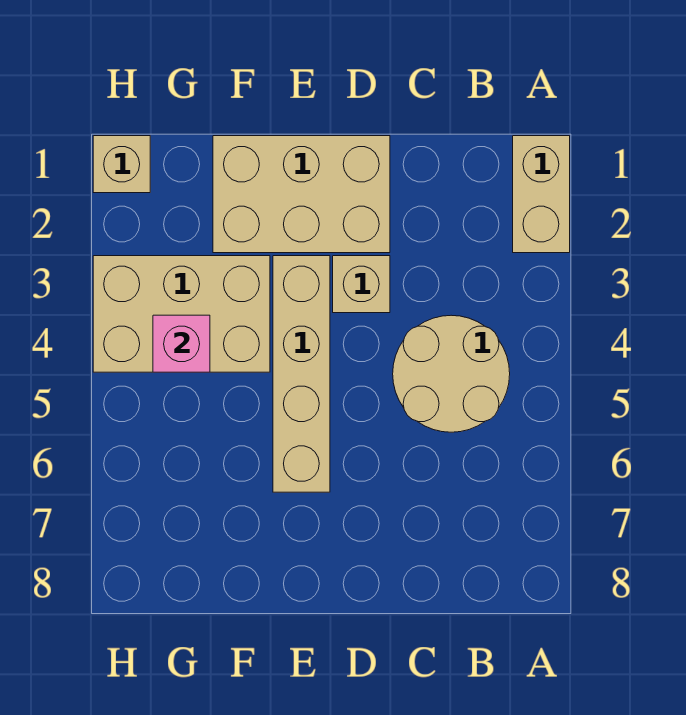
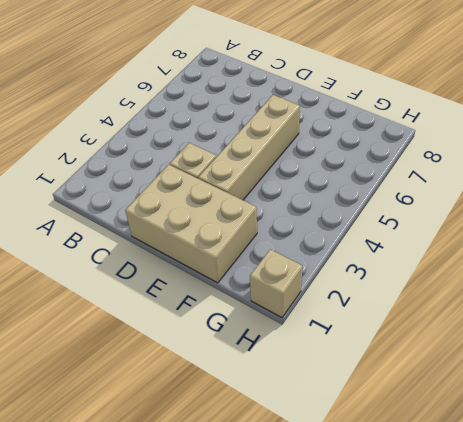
none -> tan brick A1:A2 level 1
none -> tan round brick B4:C5 level 1

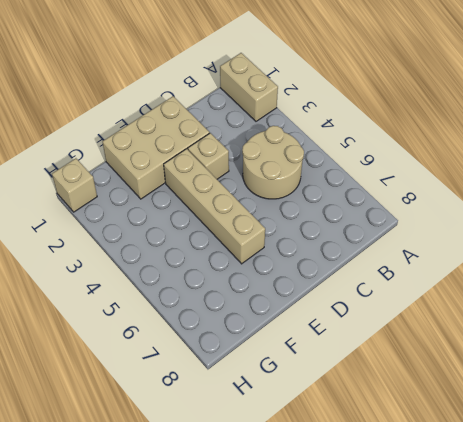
none -> tan brick F3:H4 level 1
none -> pink brick G4 level 2

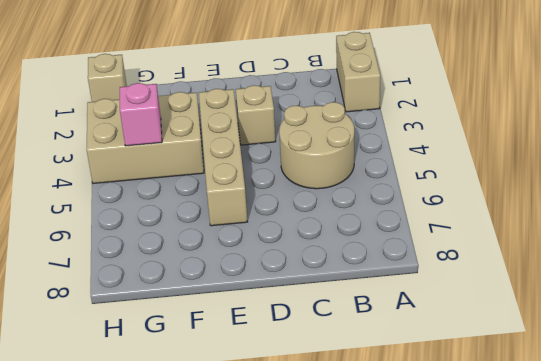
none -> tan brick D1:F2 level 1

